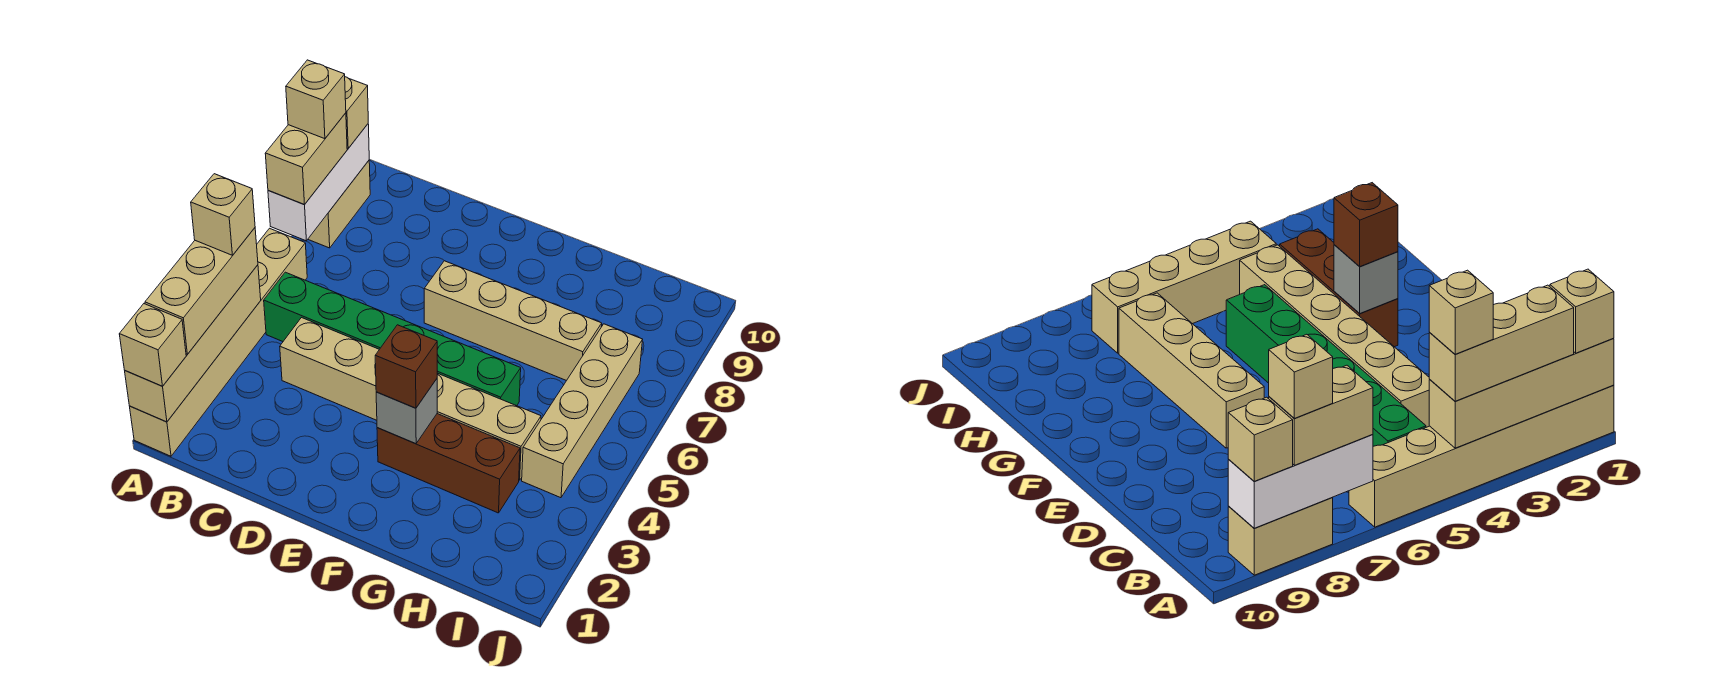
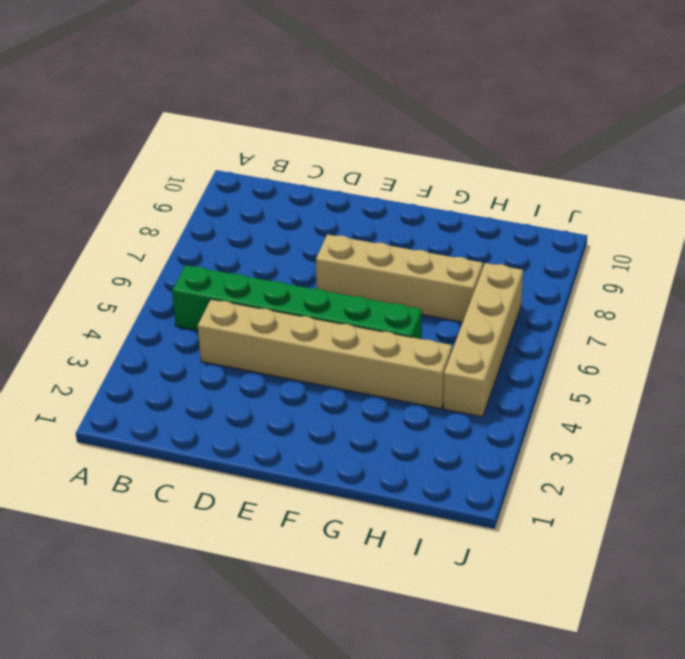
none -> tan brick A1:A6 level 1
none -> tan brick A8:A9 level 1
none -> brown brick F3:H3 level 1

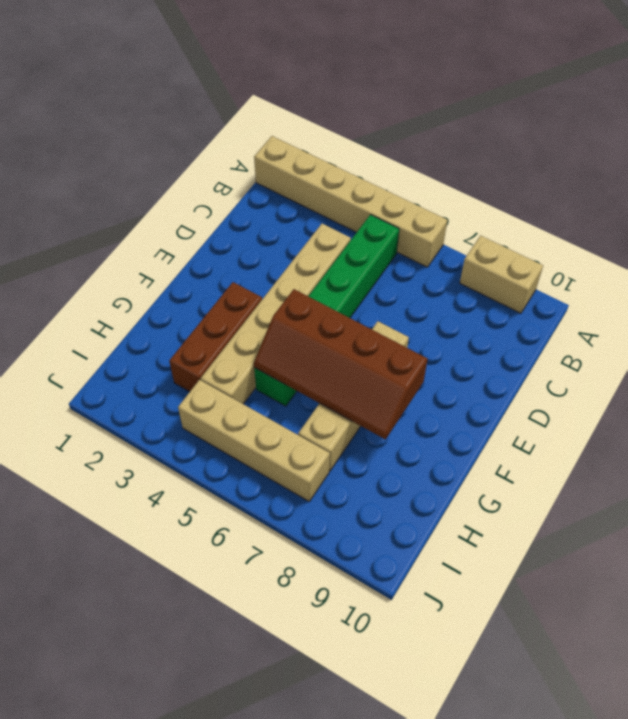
brown slope F5:G8 level 2 top F -> none
none -> tan brick A1:A4 level 2
none -> white brick A7:A9 level 2
none -> grey brick F3 level 2

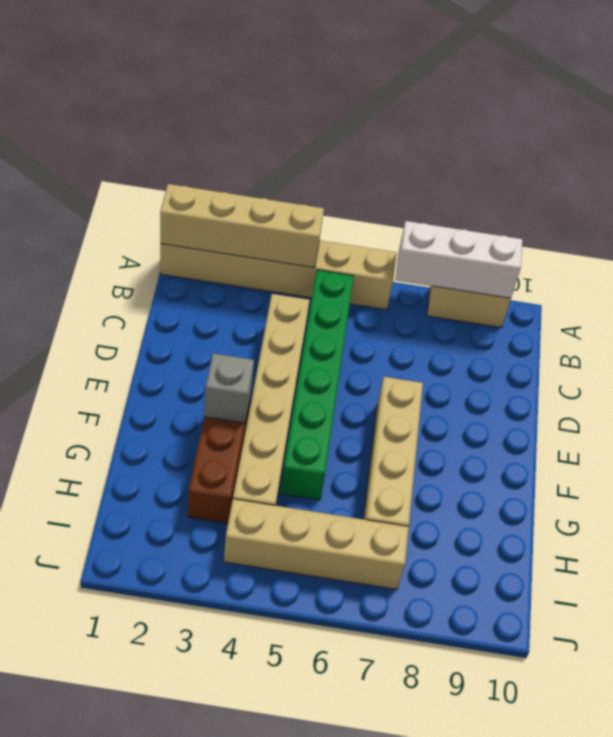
none -> tan brick A1 level 3
none -> tan brick A2:A4 level 3
none -> tan brick A7:A8 level 3

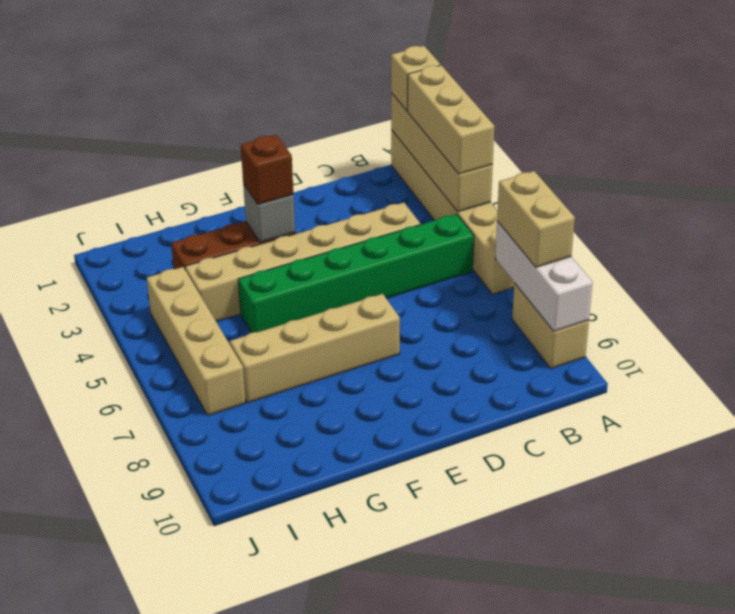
none -> tan brick A9 level 3
none -> tan brick A4 level 4
none -> tan brick A8 level 4

